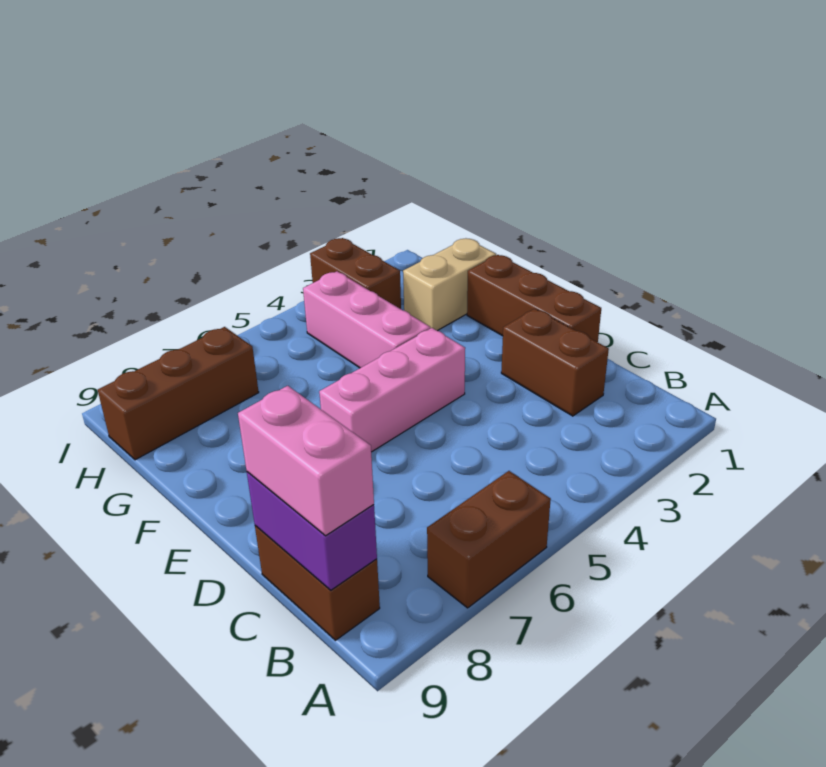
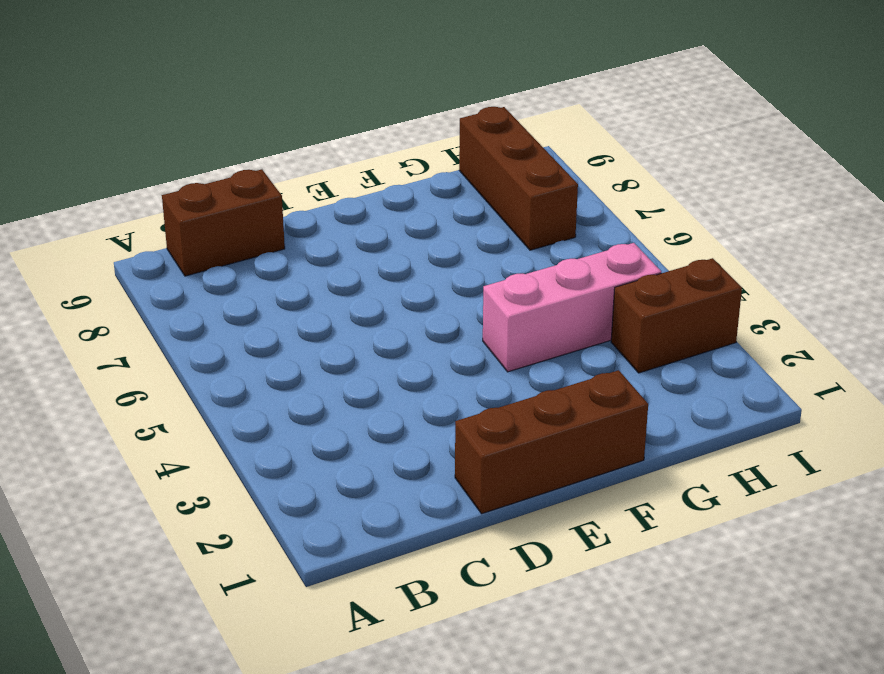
none -> brown brick A6:A7 level 1
none -> brown brick C2:D2 level 1

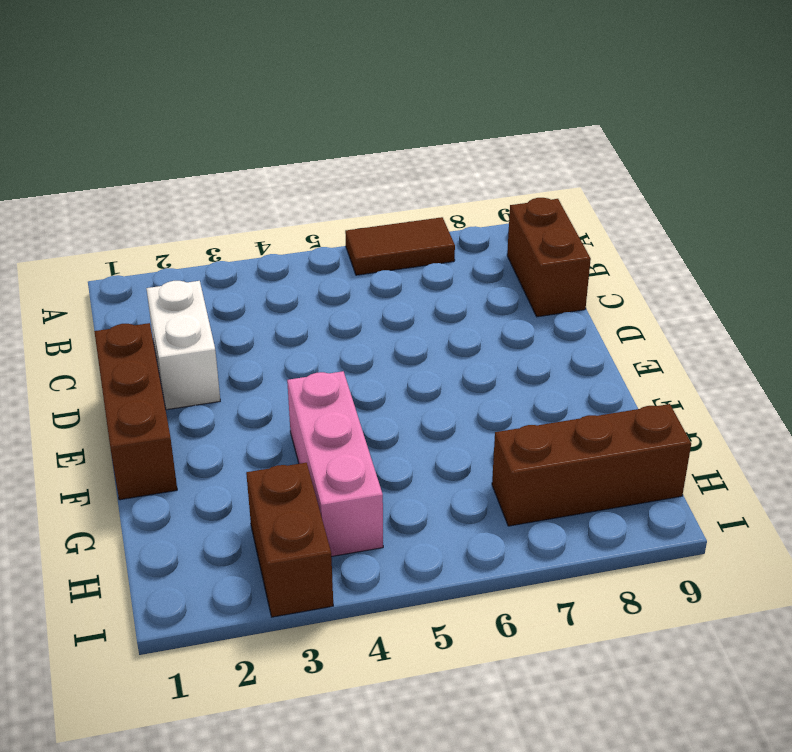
brown tile A6:A7 level 1 -> brown brick A6:A7 level 1
white brick C2:D2 level 1 -> brown brick C2:D2 level 1
none -> pink brick E4:E6 level 1
none -> tan brick G1:G2 level 1

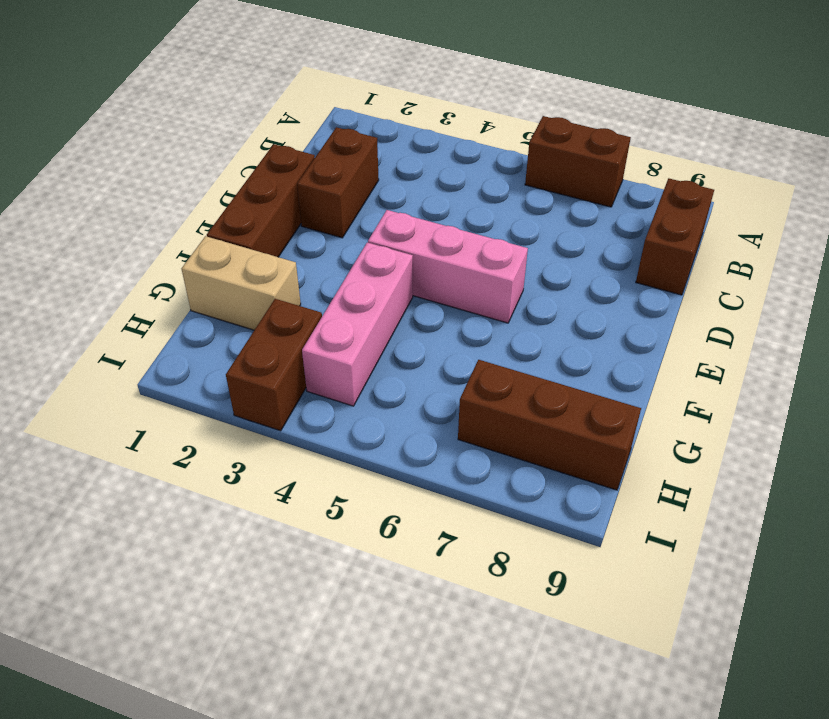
none -> purple brick B9:C9 level 2
none -> pink brick B9:C9 level 3

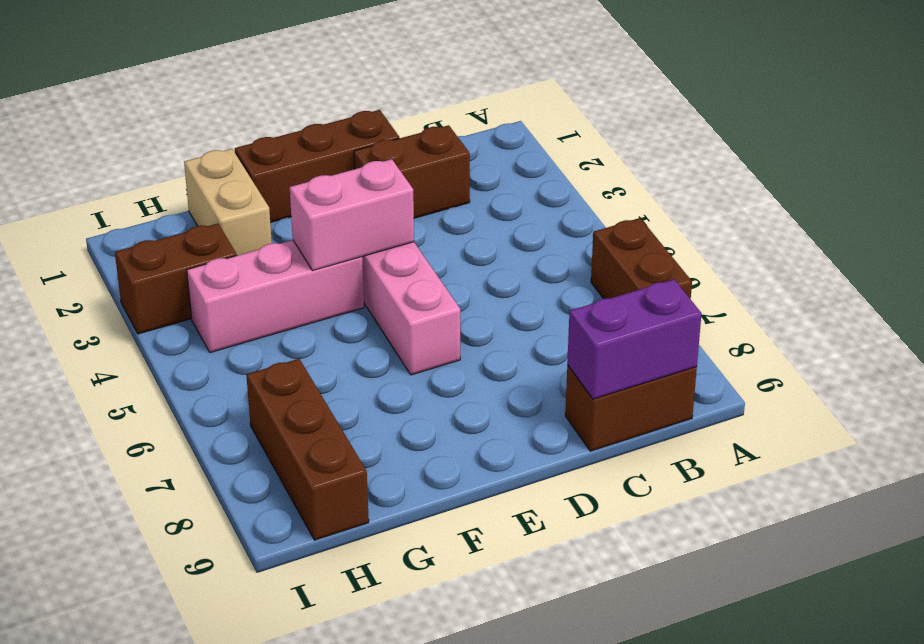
pink brick E4:F4 level 2 -> pink brick B9:C9 level 3

